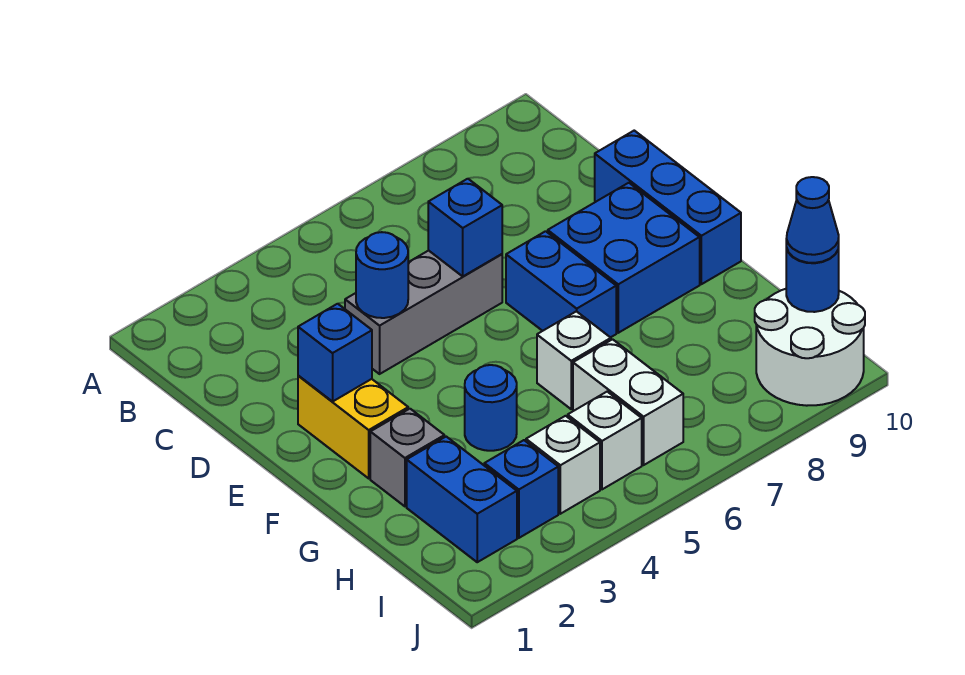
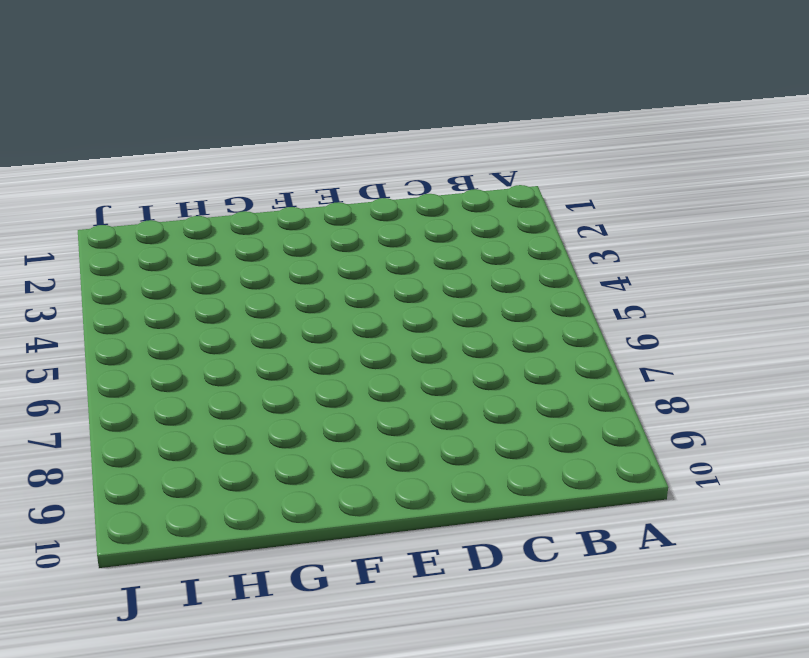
none -> grey brick D4:D6 level 1
none -> blue brick D10:F10 level 1
none -> yellow brick E2:F2 level 1

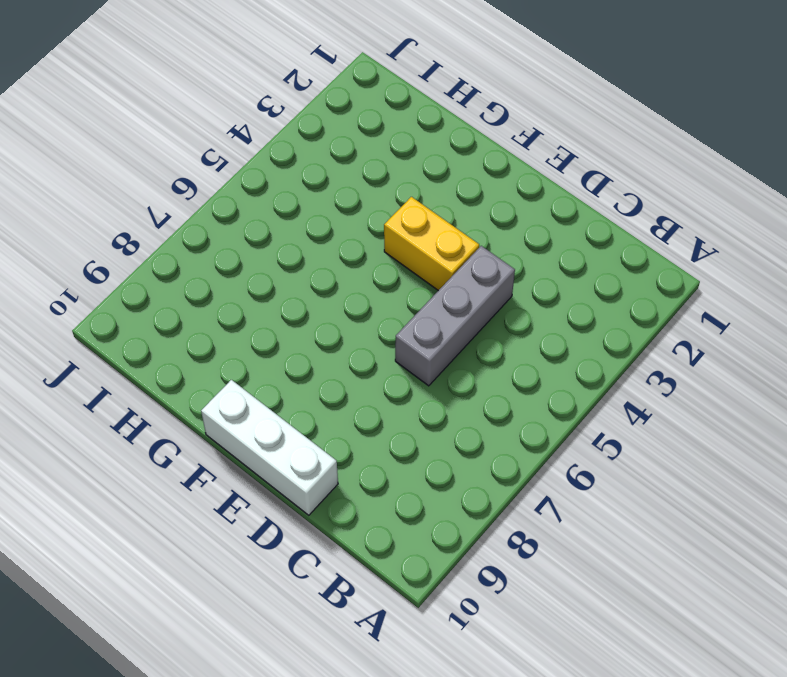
white brick D10:F10 level 1 -> blue brick D10:F10 level 1
yellow brick E4:F4 level 1 -> yellow brick E2:F2 level 1
none -> blue brick E7:F7 level 1
none -> blue brick E8:F9 level 1
none -> grey brick G2 level 1

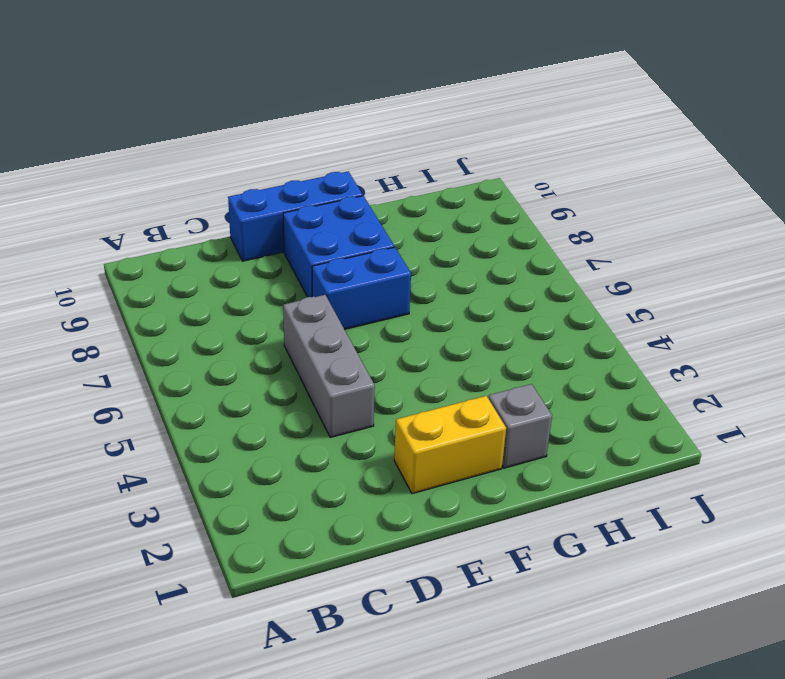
none -> blue round brick G4 level 1
none -> white brick G6 level 1
none -> blue brick H2:I2 level 1

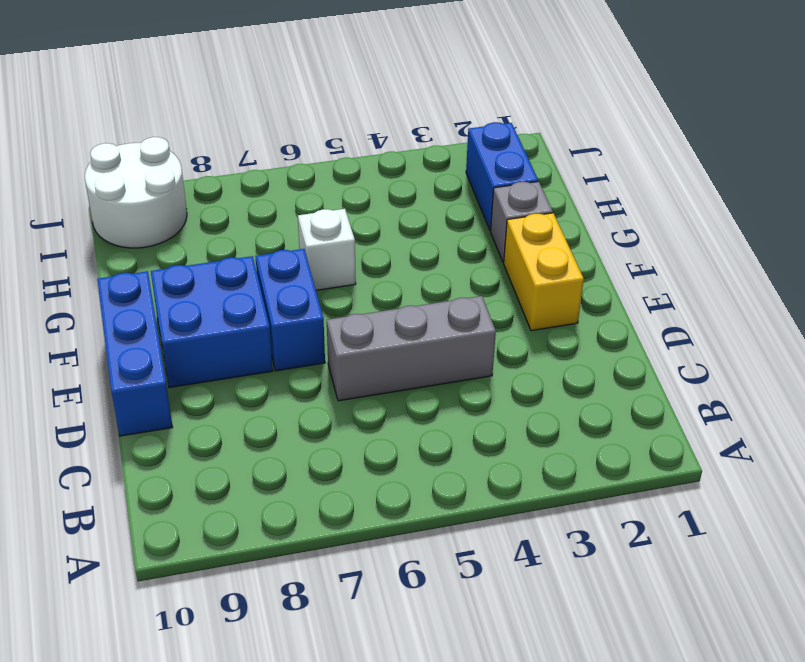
none -> blue round brick G4 level 1
none -> white brick H6:I6 level 1
none -> blue brick I3 level 1

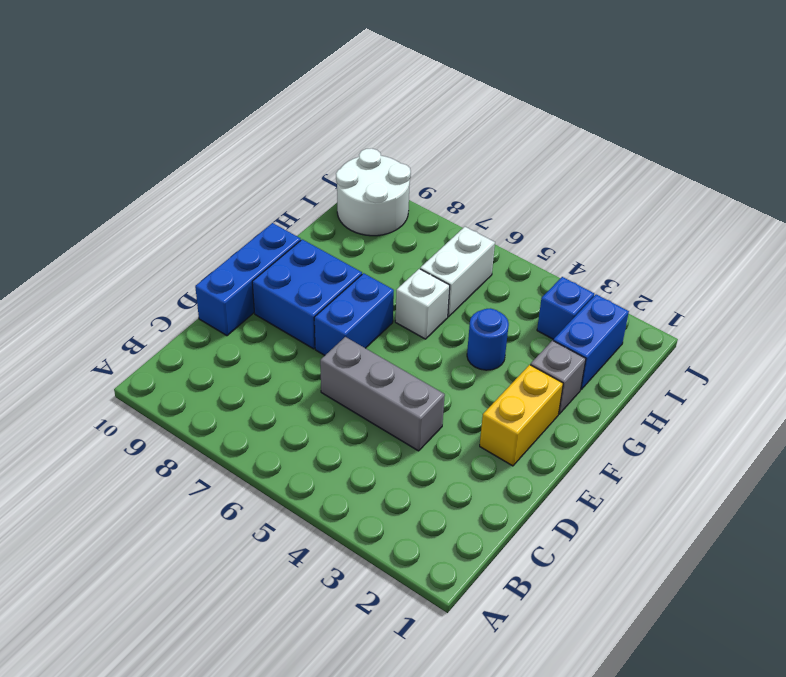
none -> white brick I4 level 1
none -> white brick I5 level 1
none -> blue round brick D4 level 2

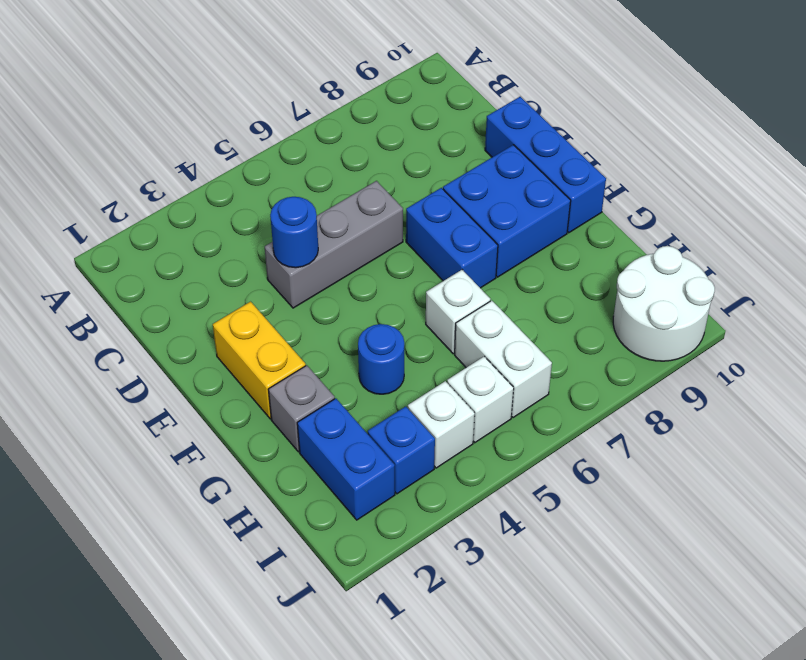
none -> blue brick D6 level 2
none -> blue brick E2 level 2
none -> blue round brick I10 level 2

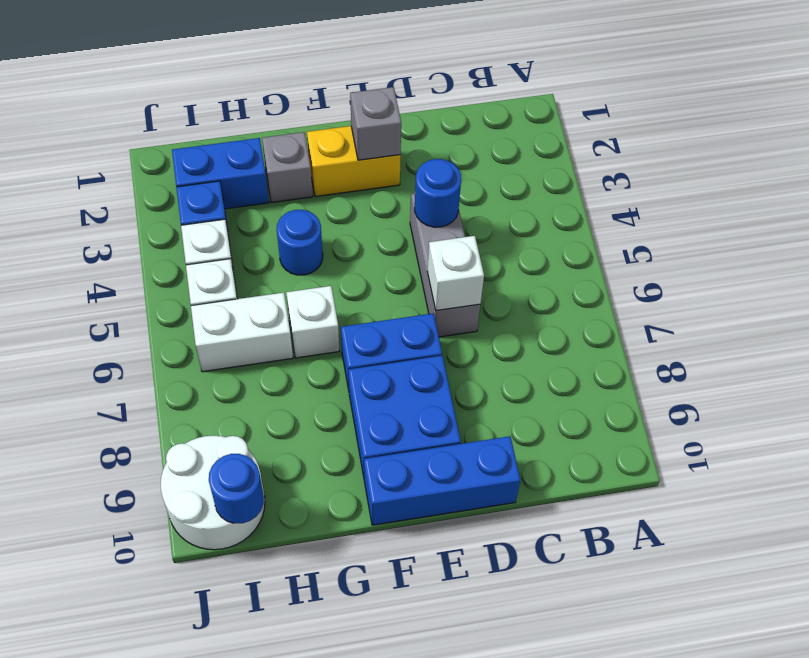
white brick D6 level 2 -> blue brick D6 level 2
grey brick E2 level 2 -> blue brick E2 level 2
none -> blue cone I10 level 3

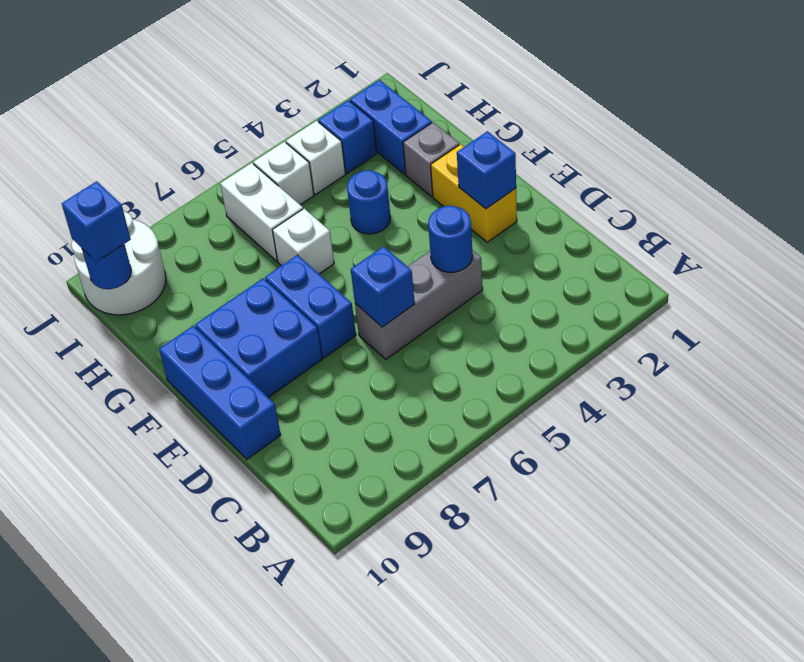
blue brick I10 level 3 -> blue cone I10 level 3

